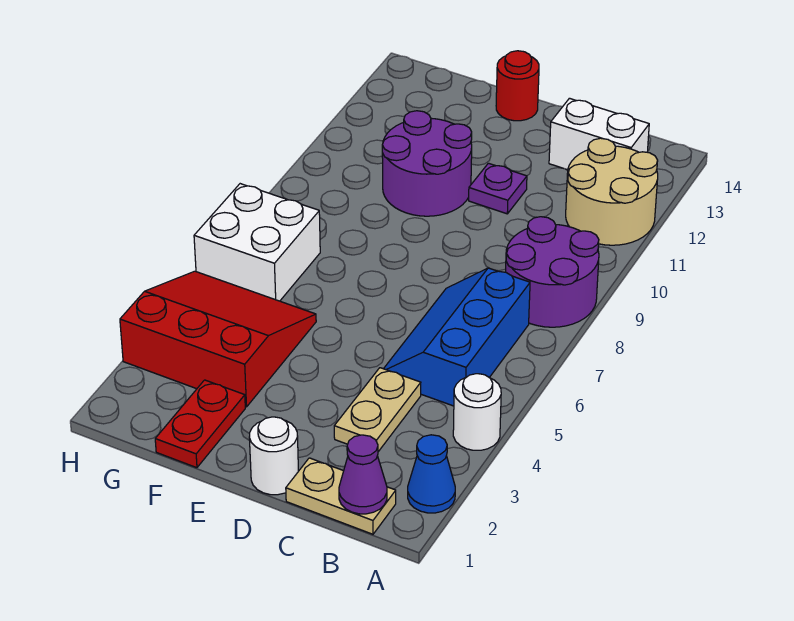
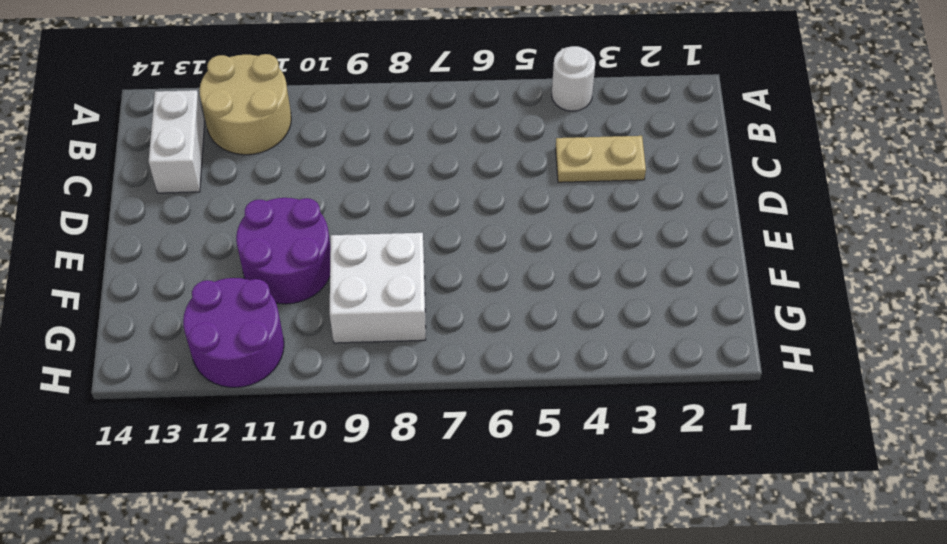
white brick F8:G9 level 1 -> white brick G6:H7 level 1
purple round brick G11:H12 level 1 -> purple round brick A8:B9 level 1
none -> blue cone A2 level 1
none -> tan plate B1:C1 level 1
none -> blue slope B5:C7 level 1 top B

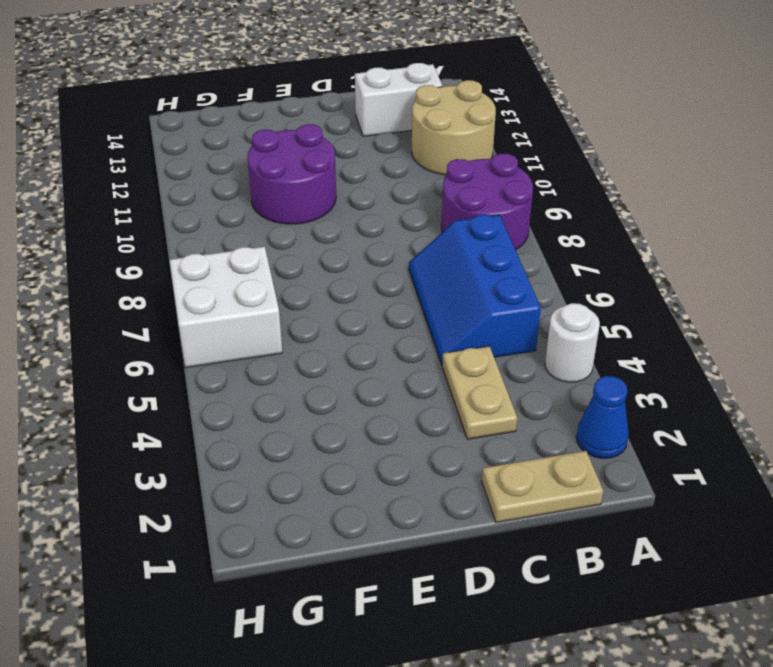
none -> white round brick D1 level 1
none -> purple plate D11 level 1
none -> red round brick E14 level 1

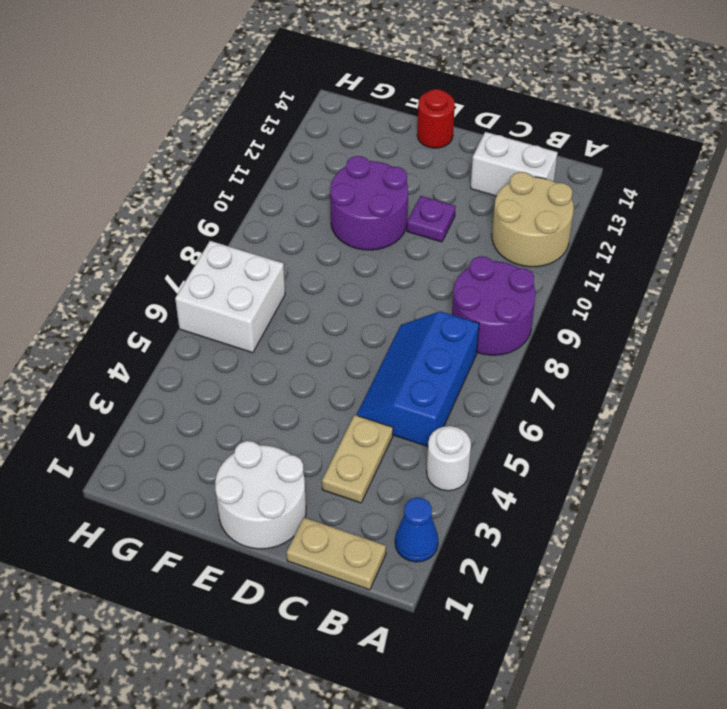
white round brick D1:E2 level 1 -> white round brick D1 level 1
none -> red plate F1:F2 level 1
none -> red slope F3:H5 level 1 top 3
none -> purple cone B1 level 2

